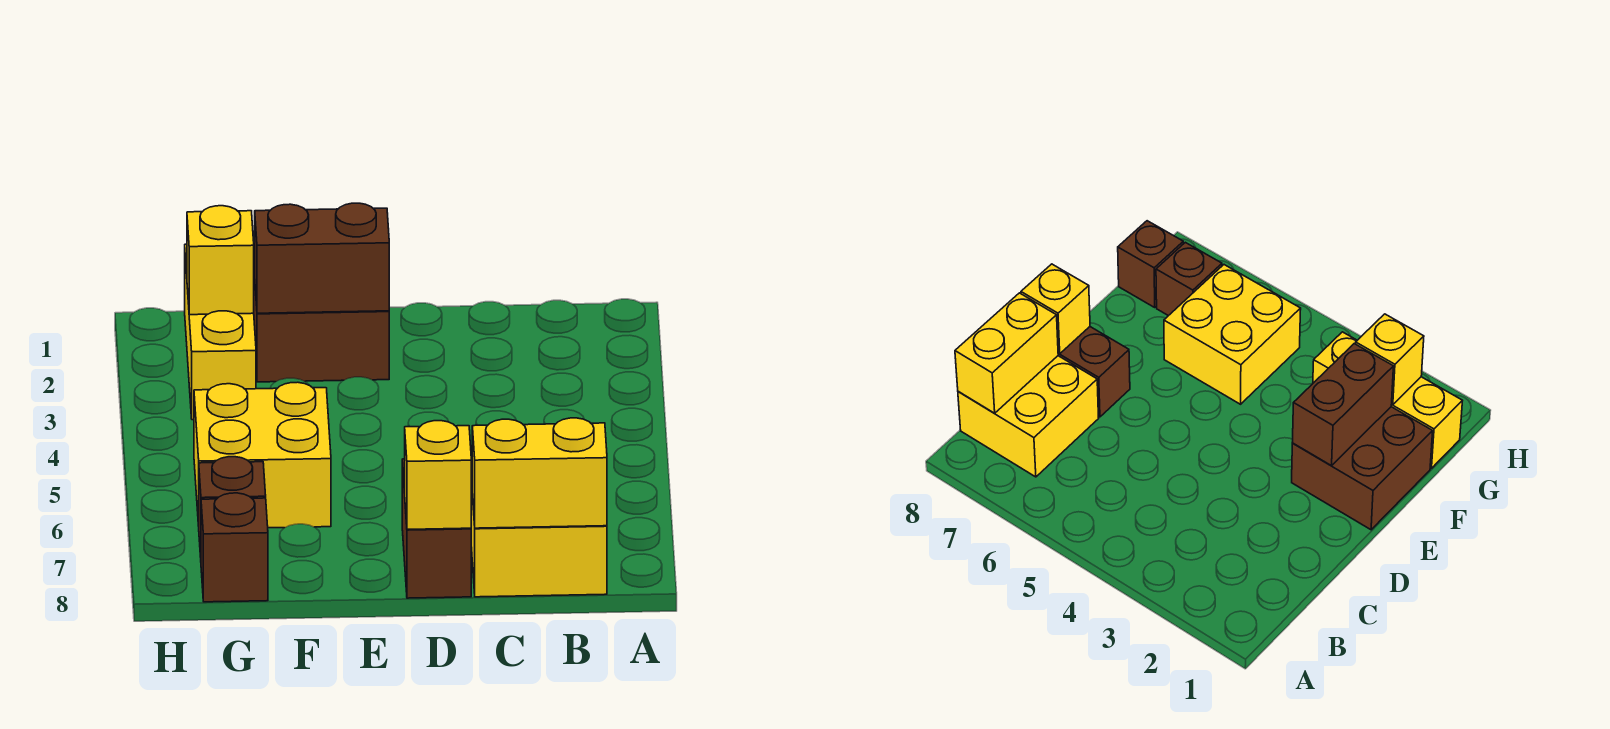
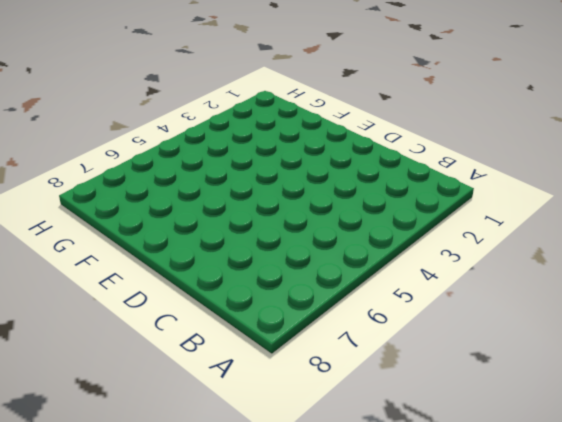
none -> yellow brick B7:C8 level 1
none -> brown brick D7:D8 level 1

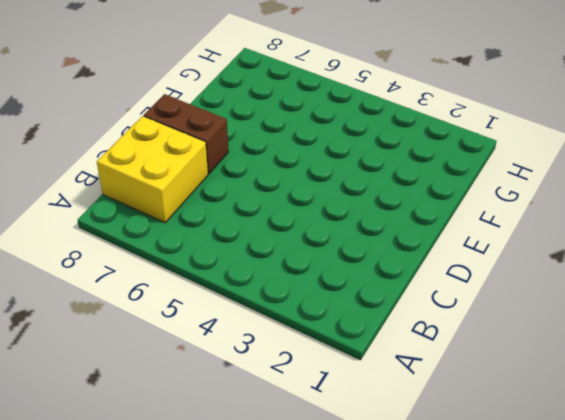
none -> brown brick E1:F2 level 1
none -> yellow brick F5:G6 level 1

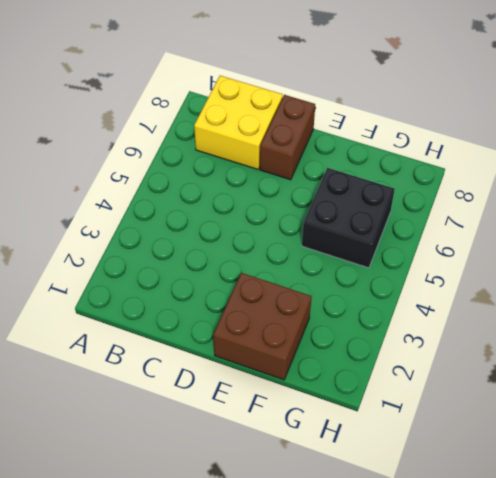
black brick F5:G6 level 1 -> yellow brick F5:G6 level 1
none -> yellow brick G1:G3 level 1
none -> brown brick G7 level 1

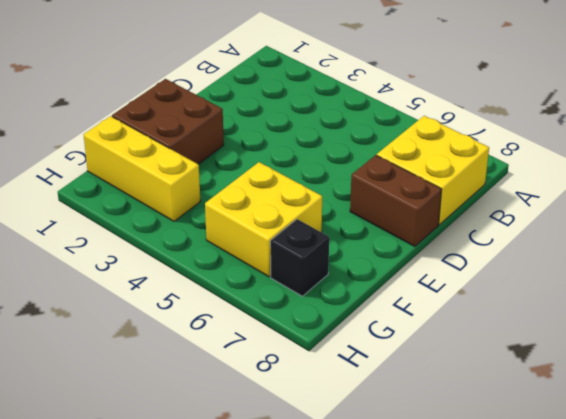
black brick G7 level 1 -> brown brick G7 level 1
none -> brown brick G8 level 1
none -> yellow brick B8:C8 level 2

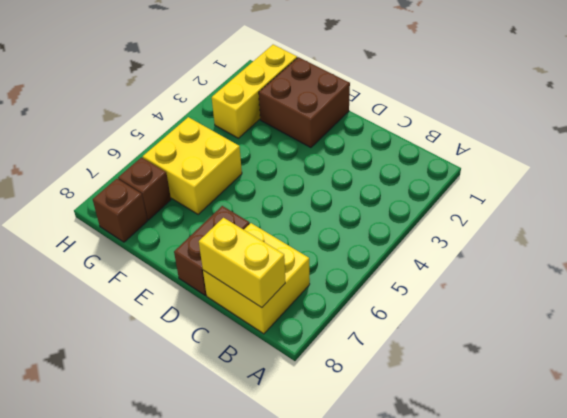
none -> yellow brick D8 level 2
none -> brown brick E2:F2 level 2

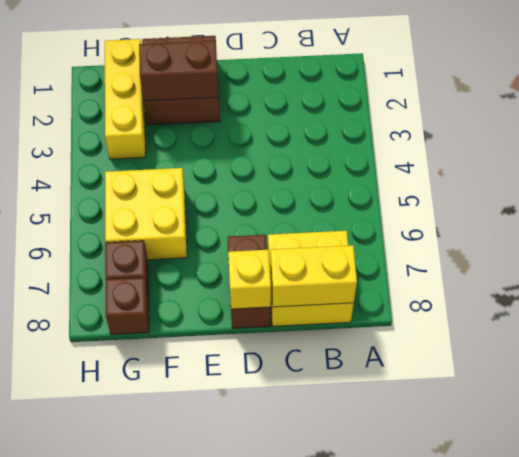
none -> yellow brick G2 level 2

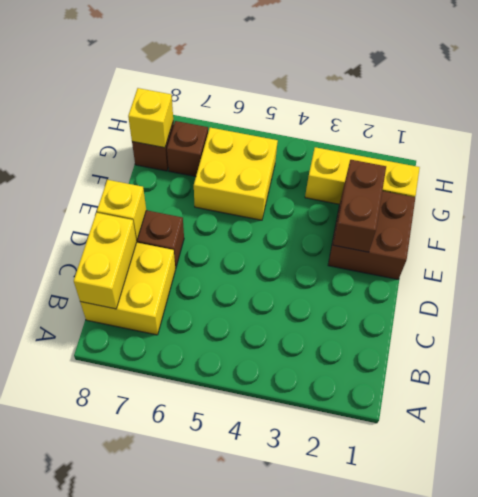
yellow brick G8 level 2 -> yellow brick G2 level 2

